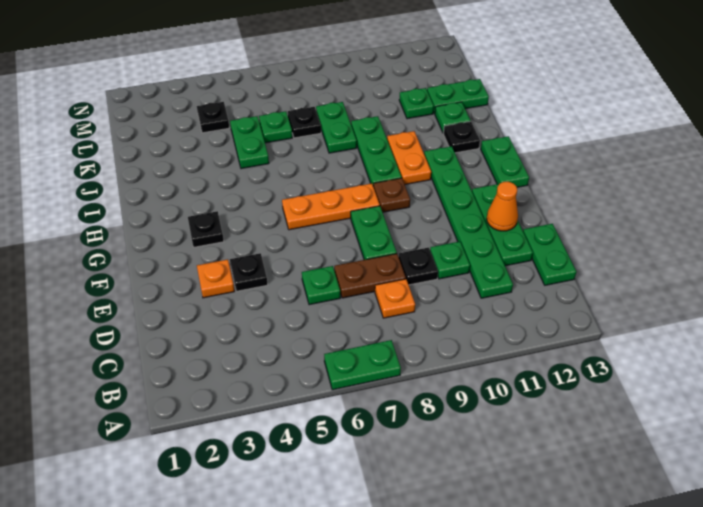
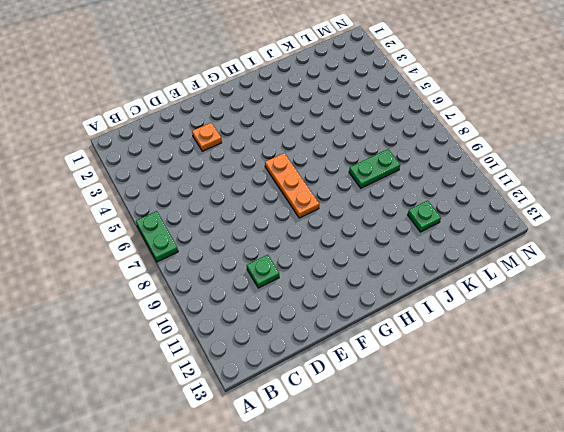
none -> orange plate C8 level 1
none -> green plate C11:H11 level 1
none -> green plate C13:D13 level 1

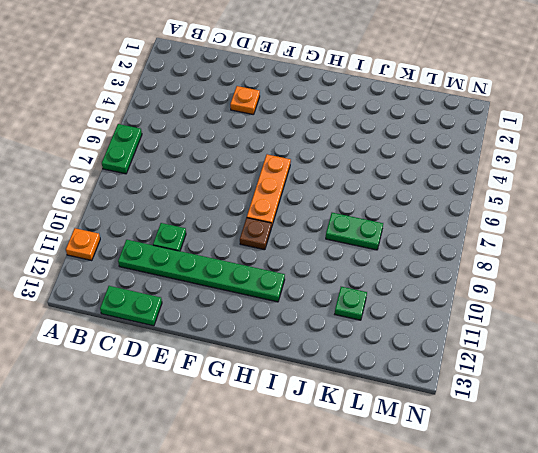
orange plate A11 level 1 -> orange plate C8 level 1
none -> green plate D6 level 1
none -> brown plate D7:D8 level 1
none -> black plate D9 level 1

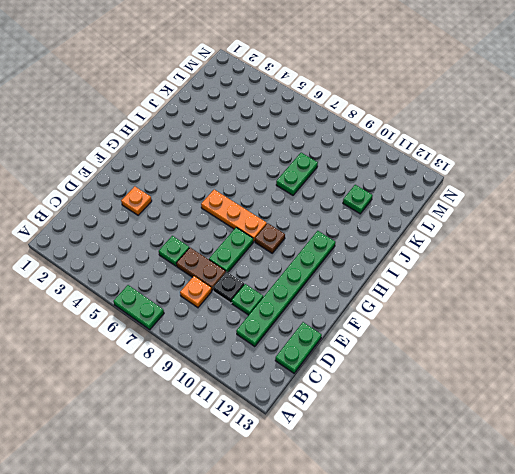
none -> green plate D12:F12 level 1
none -> black plate E4 level 1
none -> black plate G3 level 1

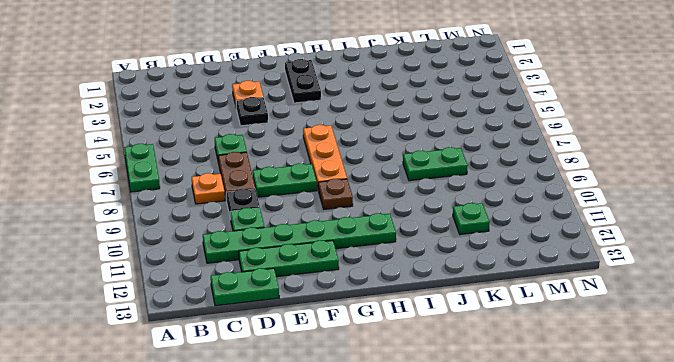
black plate G2:G3 level 1 -> black plate G3 level 1
none -> green plate G13:H13 level 1
none -> green plate H9:J9 level 1
none -> orange plate H10:I10 level 1

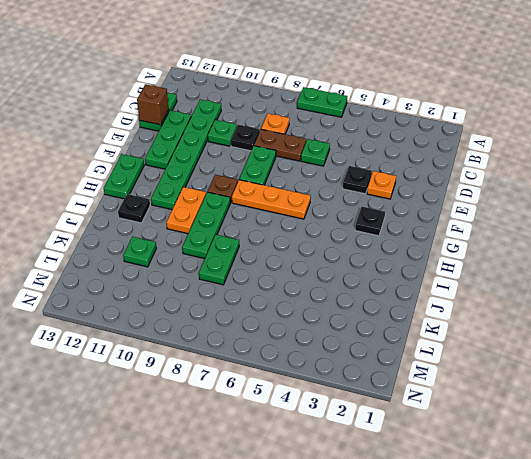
brown brick D13 level 2 -> none
none -> green plate J5:K5 level 1
none -> green plate J12 level 1
none -> green plate K6 level 1

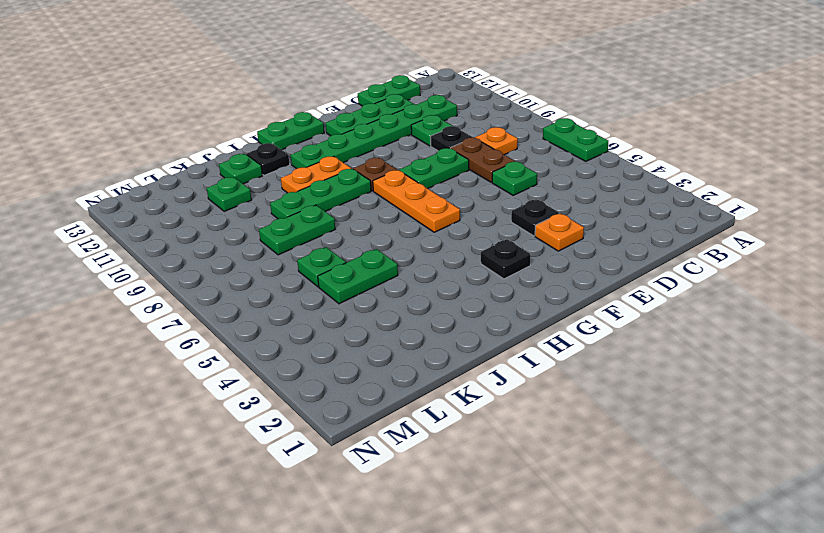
none -> black plate K7 level 1
none -> green plate K12:K13 level 1
none -> black plate L4 level 1

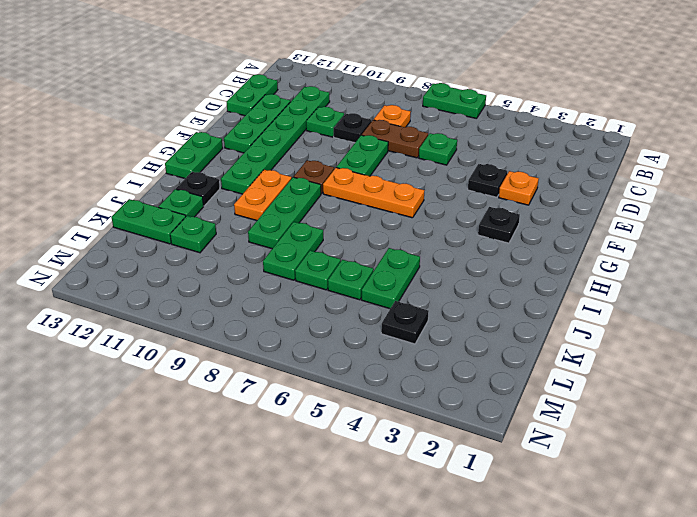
green plate K7 level 1 -> black plate K7 level 1
none -> orange cone E12 level 2

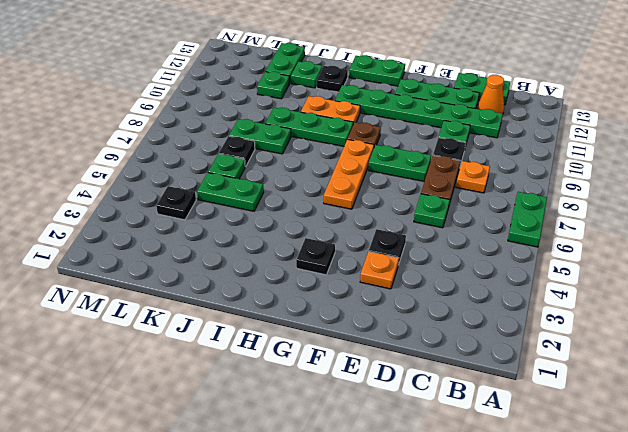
orange cone C12 level 1 -> orange cone E12 level 2

